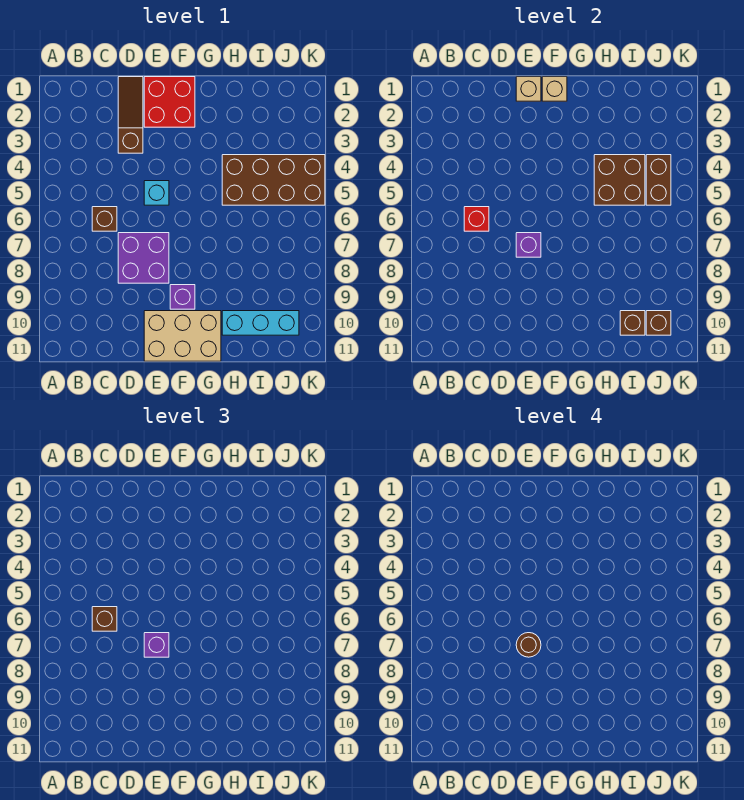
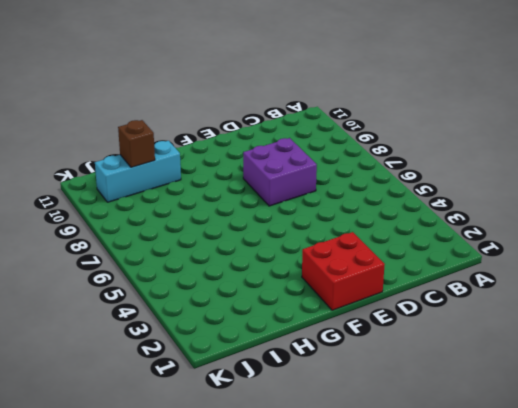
none -> brown brick C6 level 1
none -> brown slope D1:D3 level 1 top 3
none -> cyan brick E5 level 1

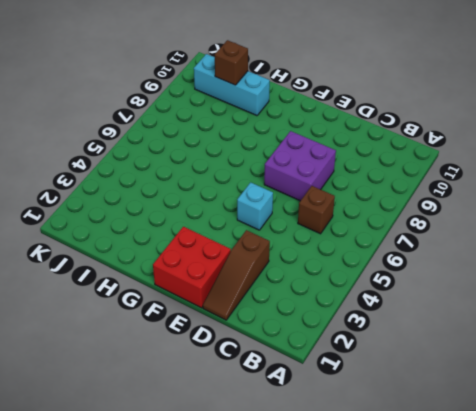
none -> tan brick E10:G11 level 1
none -> purple brick F9 level 1
none -> brown brick H4:K5 level 1

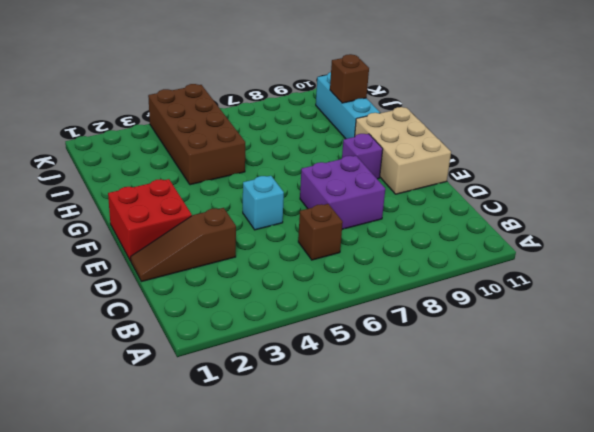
none -> red brick C6 level 2
none -> tan brick E1 level 2
none -> purple brick E7 level 2

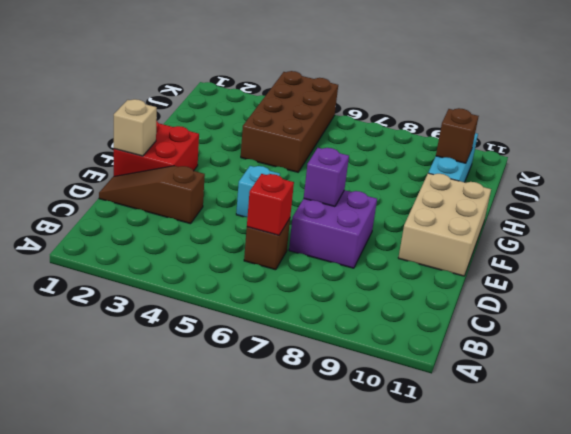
none -> purple brick F9 level 1
none -> tan brick F1 level 2
none -> brown brick H4:I5 level 2

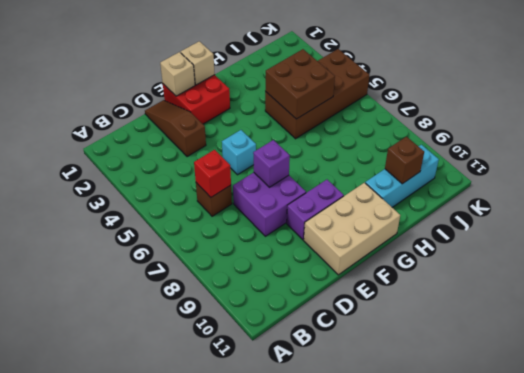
purple brick E9:F9 level 1 -> purple brick F9 level 1
none -> brown brick J4:J5 level 2
none -> brown brick J10 level 2
none -> brown brick C6 level 3

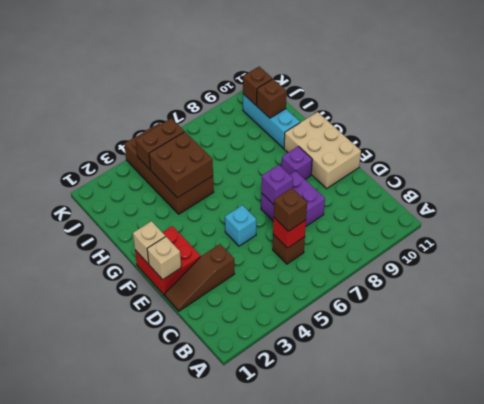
none -> purple brick E7 level 3
none -> brown round brick E7 level 4

